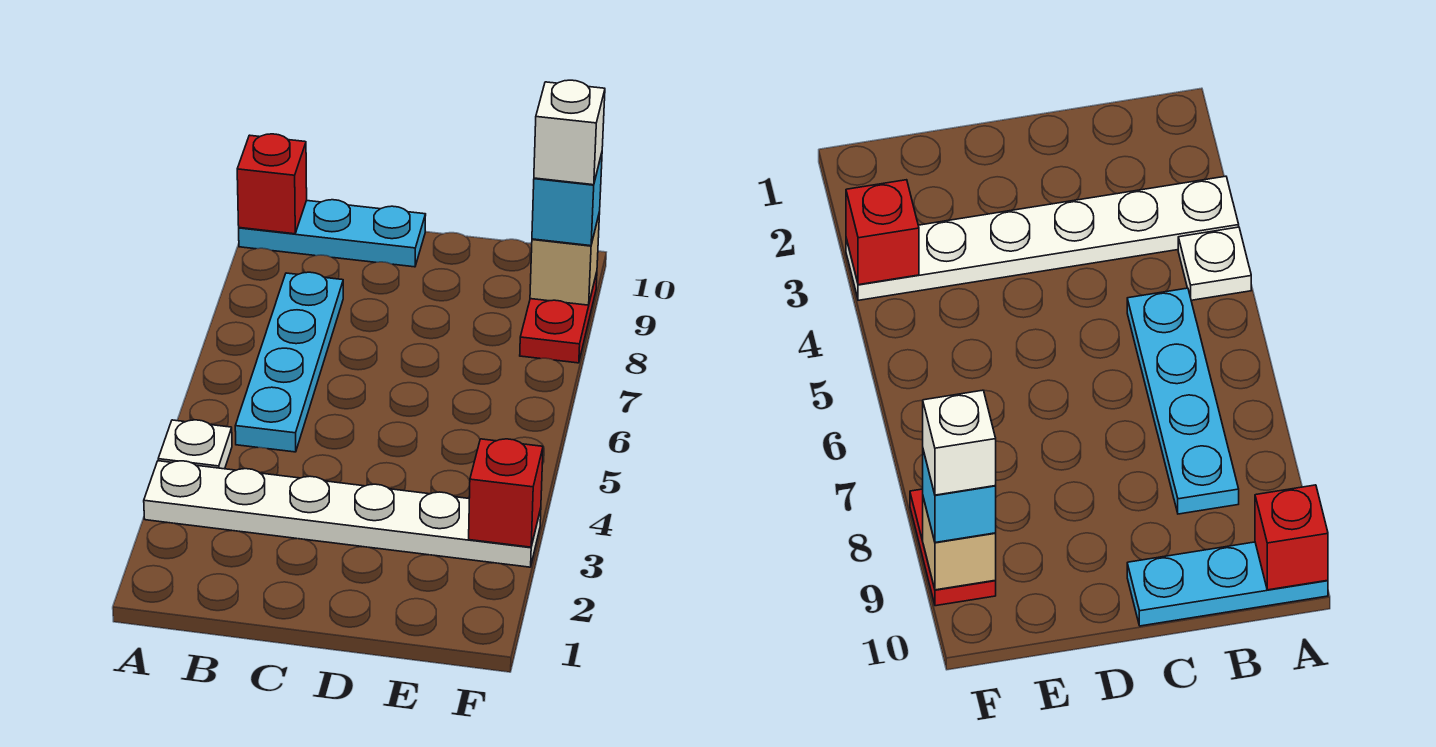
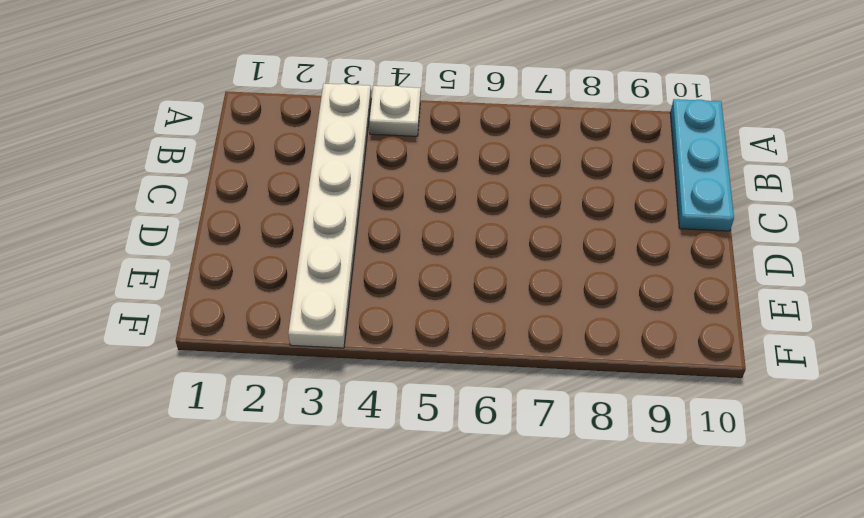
none -> cyan plate B5:B8 level 1
none -> red plate F8:F9 level 1

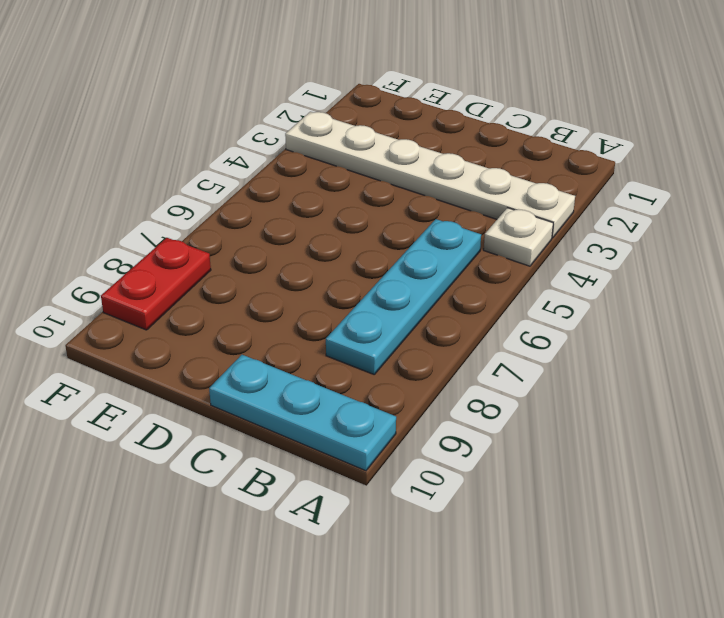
none -> red brick A10 level 2
none -> red brick F3 level 2

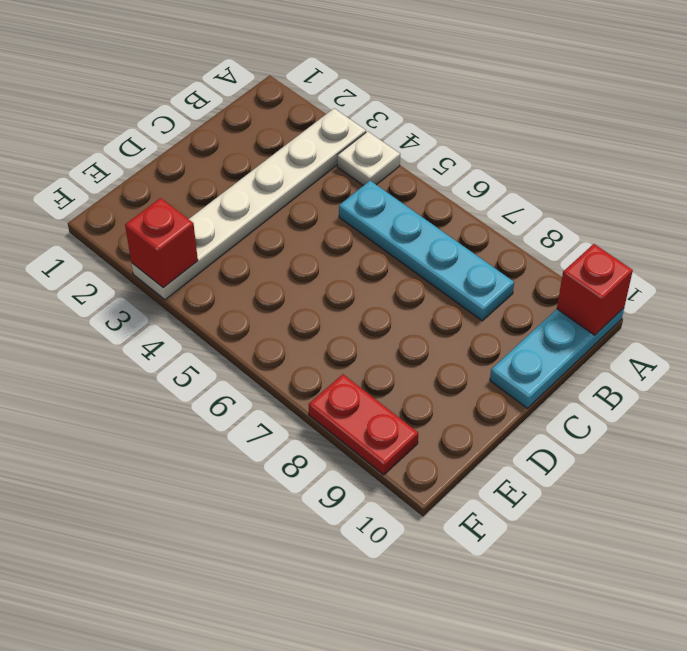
none -> tan brick F9 level 2
none -> cyan brick F9 level 3

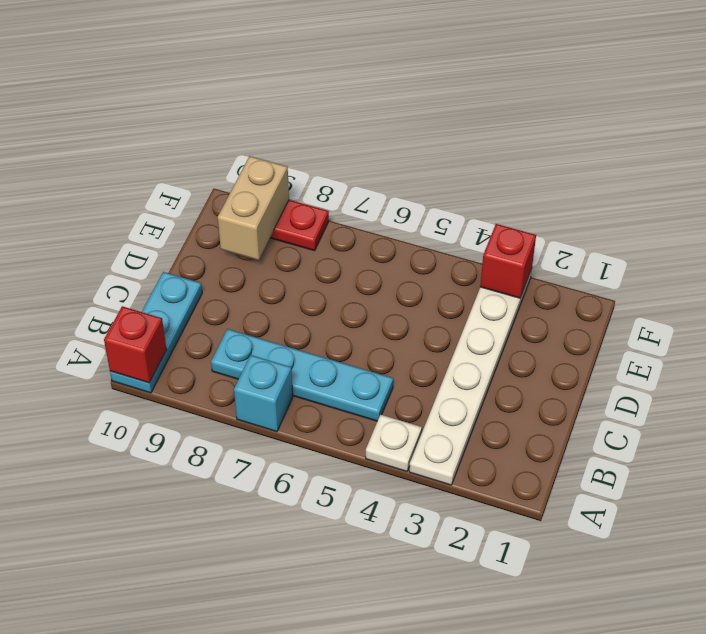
cyan brick A7 level 1 -> cyan brick F9 level 3
tan brick E9:F9 level 2 -> tan brick F9 level 2
none -> white brick F9 level 4

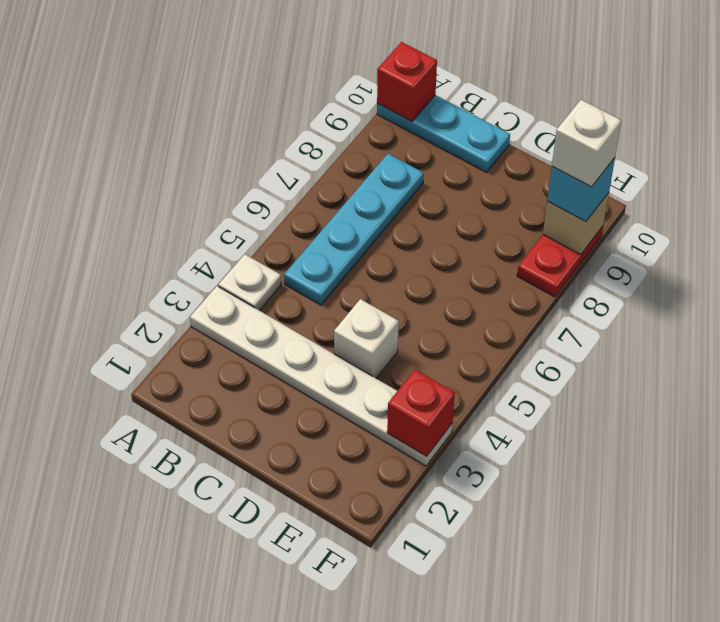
white brick D4 level 1 -> none

